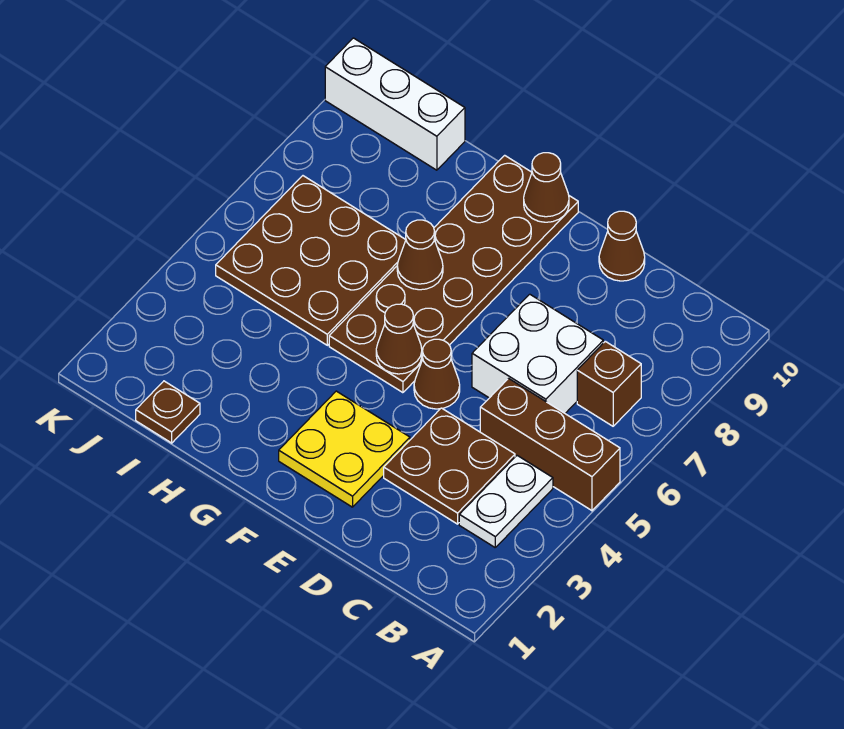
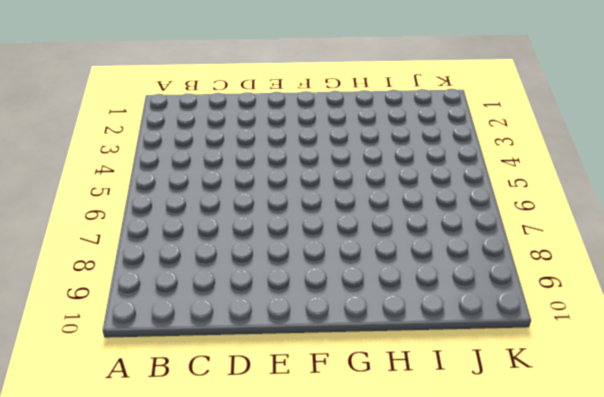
none -> brown brick A5:C5 level 1
none -> white plate B3:B4 level 1
none -> brown brick B7 level 1

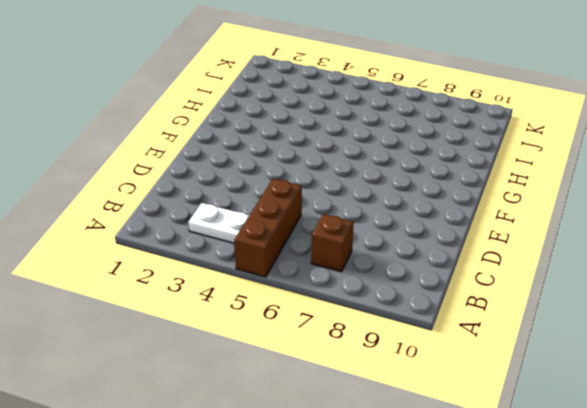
none -> brown plate C3:D4 level 1
none -> white brick C6:D7 level 1
none -> brown cone D10 level 1

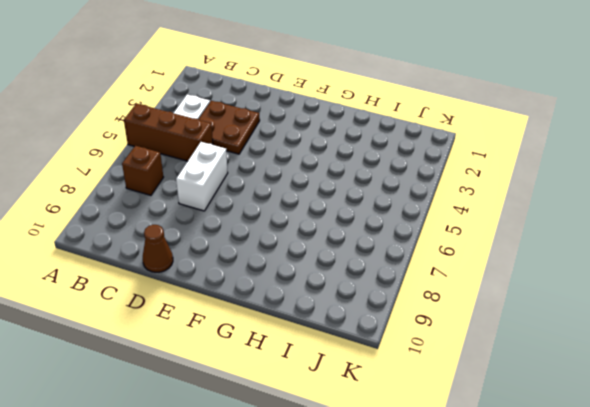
white brick D6:D7 level 1 -> white brick C6:D7 level 1
none -> yellow plate E2:F3 level 1
none -> brown cone E5 level 1
none -> brown plate F5:G10 level 1

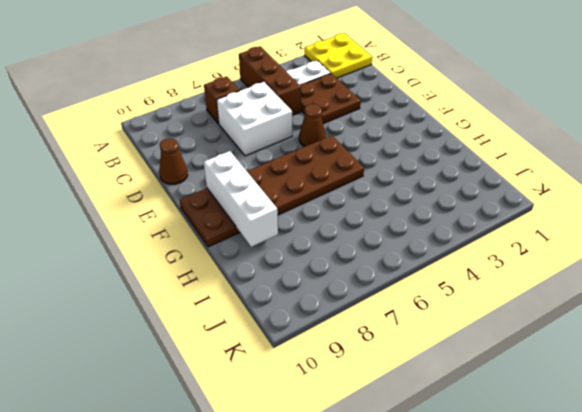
yellow plate A1:B2 level 1 -> yellow plate E2:F3 level 1
white brick F9:H9 level 2 -> white brick I10:K10 level 1
none -> brown plate H5:J7 level 1
none -> brown plate I1 level 1
none -> brown cone F5 level 2

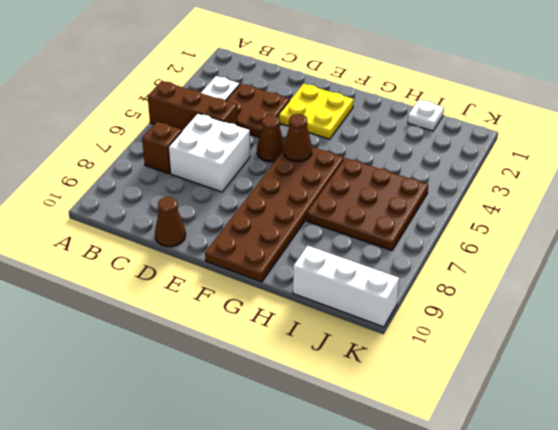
white plate I1 level 1 -> brown plate I1 level 1
none -> brown cone F10 level 2
none -> brown cone G7 level 2

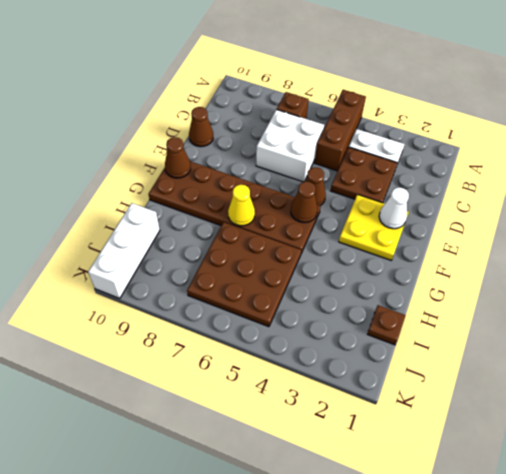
white cone E2 level 2 -> none
yellow cone G7 level 2 -> brown cone G7 level 2

